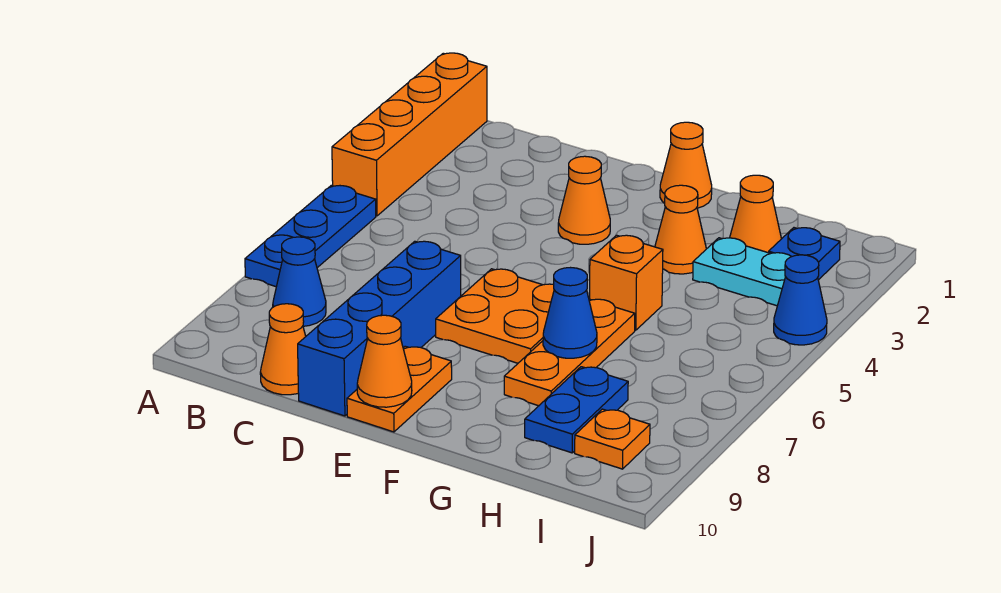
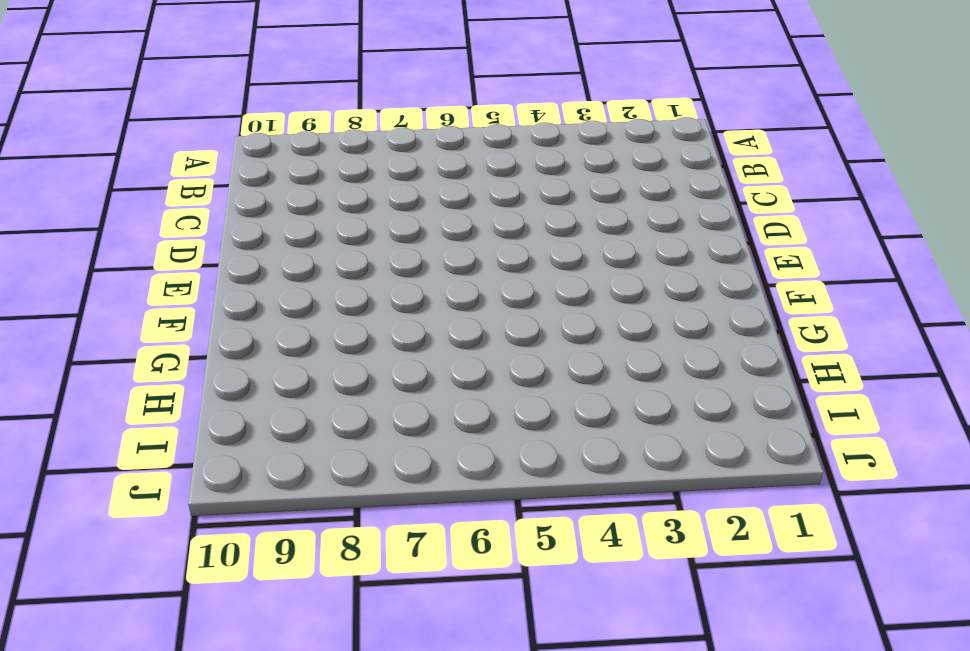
none -> orange brick A1:A4 level 1
none -> blue plate A5:A7 level 1
none -> blue cone B8 level 1

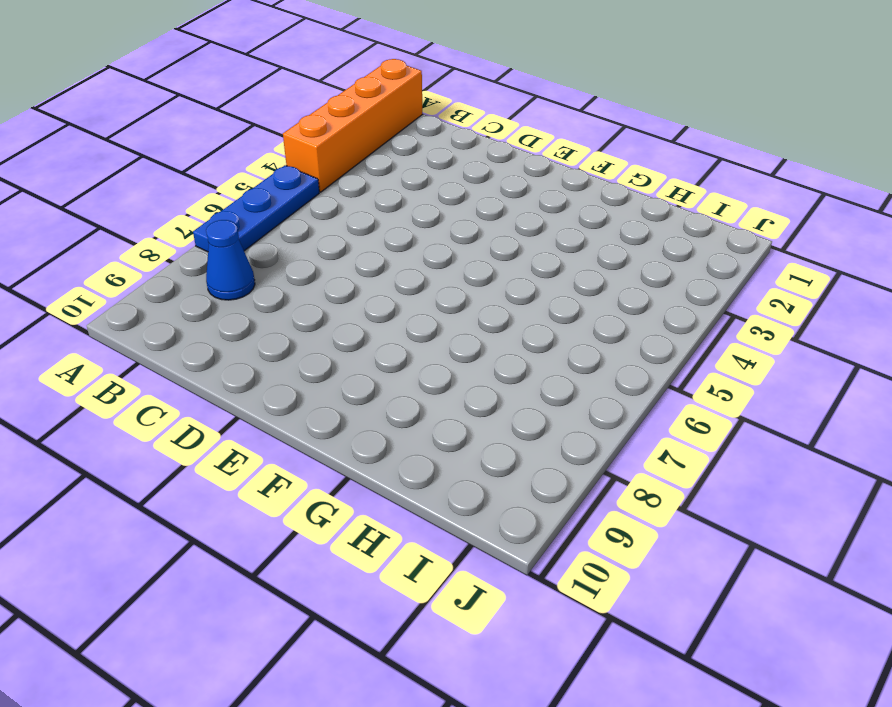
none -> orange cone C10 level 1
none -> blue brick D7:D10 level 1
none -> orange cone E3 level 1

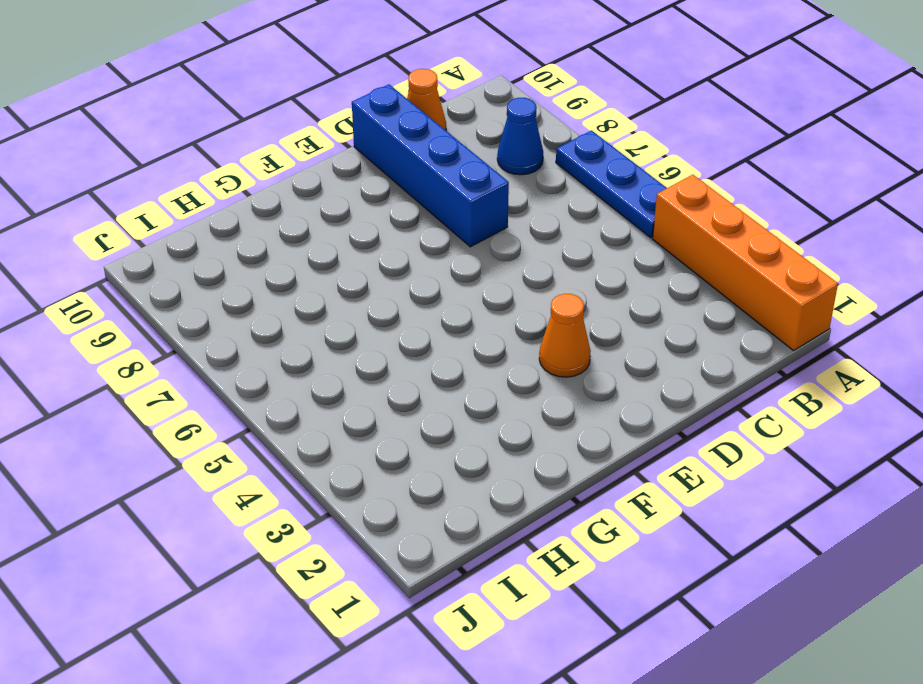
none -> orange plate E6:F7 level 1
none -> orange plate E9:E10 level 1
none -> orange cone F1 level 1

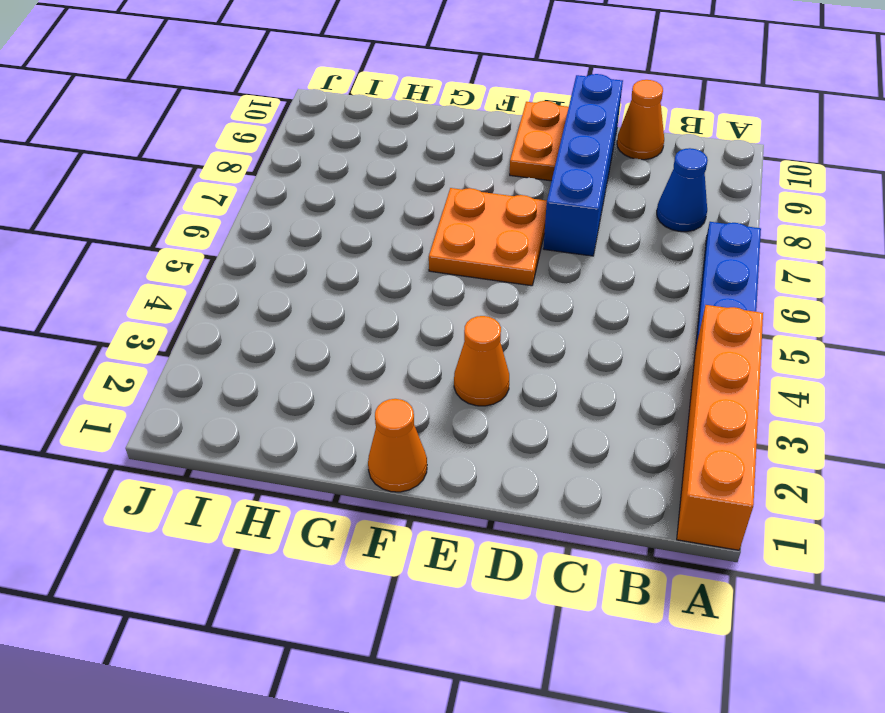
none -> orange cone G3 level 1
none -> orange brick G5 level 1
none -> orange plate G6:G8 level 1

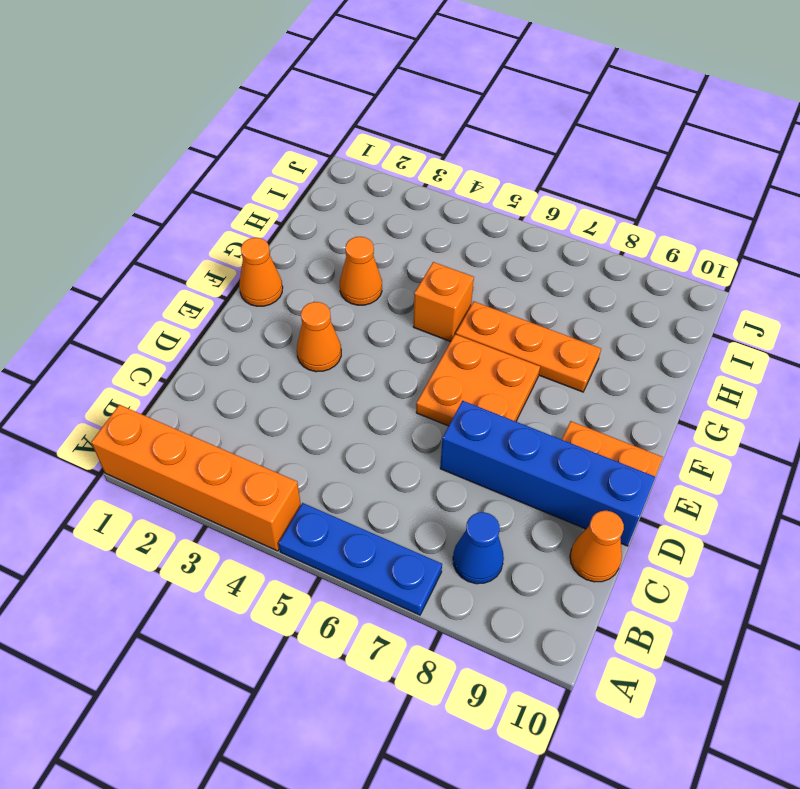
none -> orange cone H2 level 1
none -> cyan plate H3:I3 level 1
none -> blue plate H8:H9 level 1

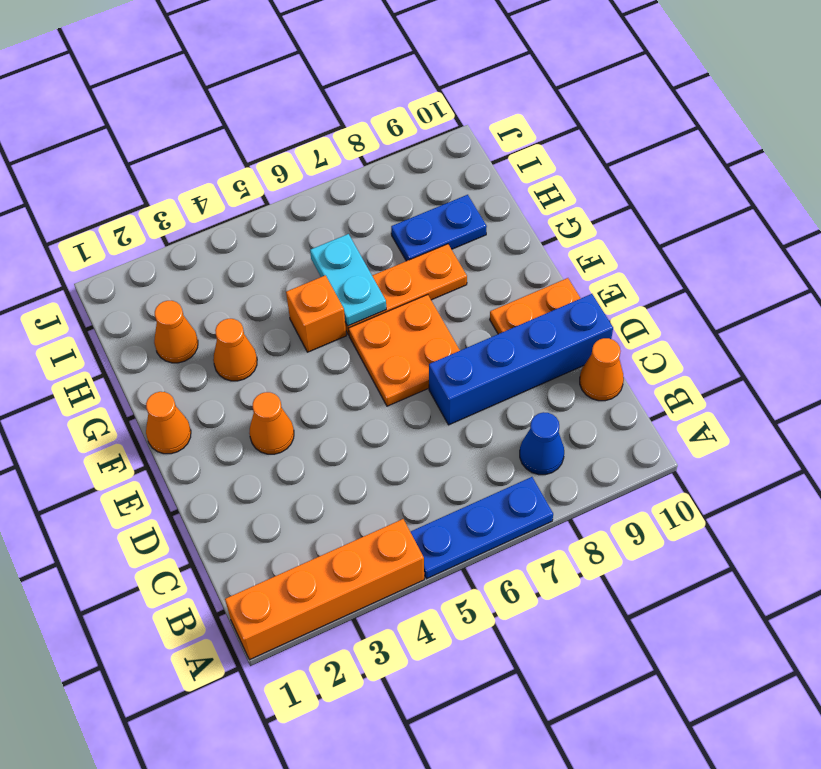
cyan plate G6:H6 level 2 -> cyan plate H3:I3 level 1
none -> blue plate I2 level 1
none -> orange plate I9 level 1
none -> blue cone J4 level 1

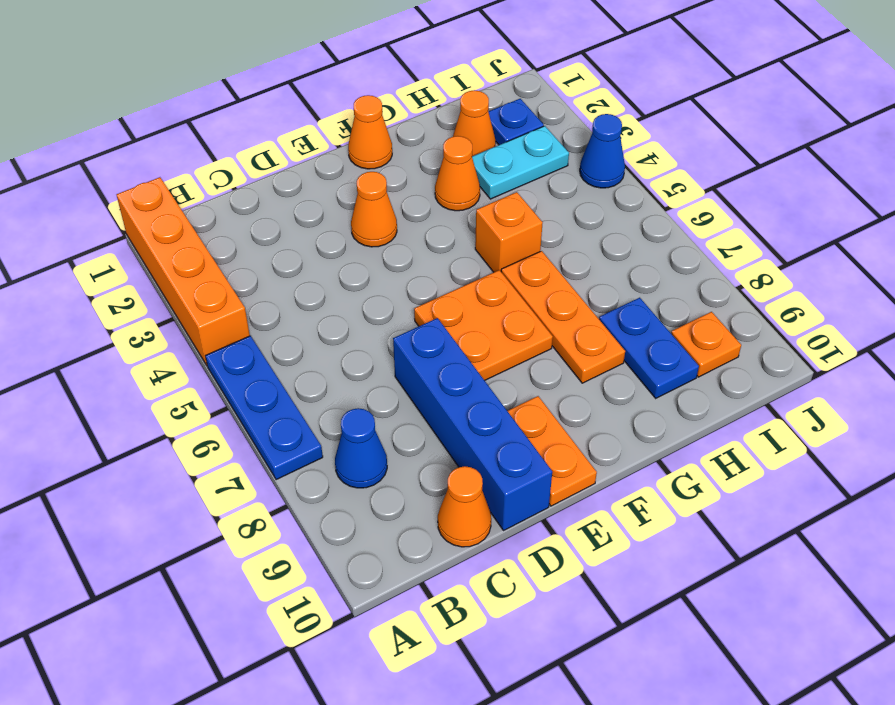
none -> orange cone E10 level 2
none -> blue cone G7 level 2

